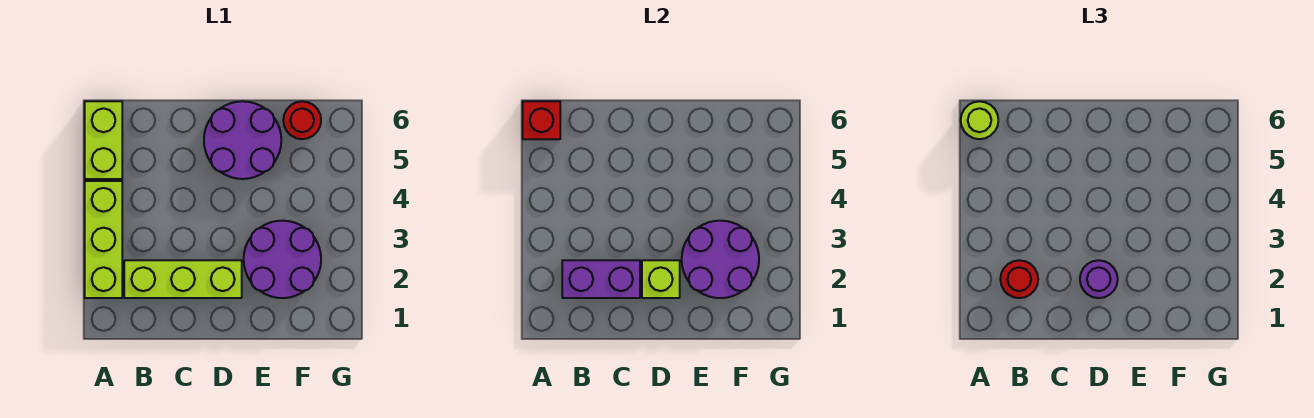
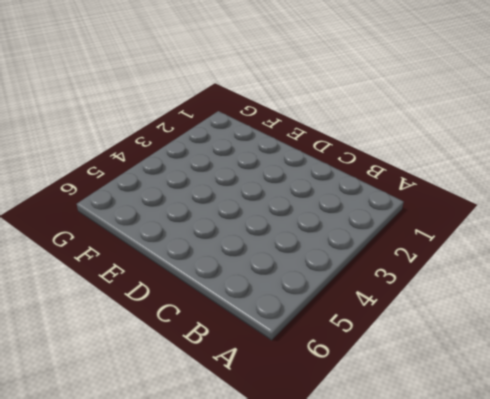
none -> lime brick A2:A4 level 1
none -> lime brick A5:A6 level 1
none -> lime brick B2:D2 level 1

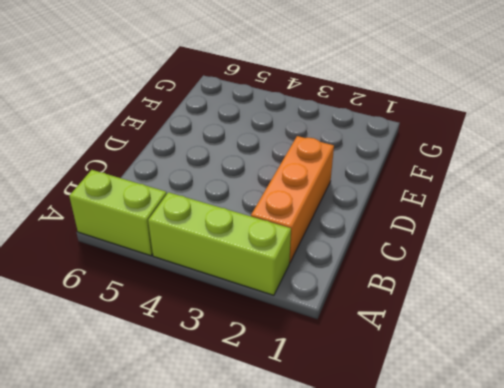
orange brick B2:D2 level 1 -> lime brick B2:D2 level 1
none -> purple round brick D5:E6 level 1
none -> purple round brick E2:F3 level 1
none -> red round brick F6 level 1

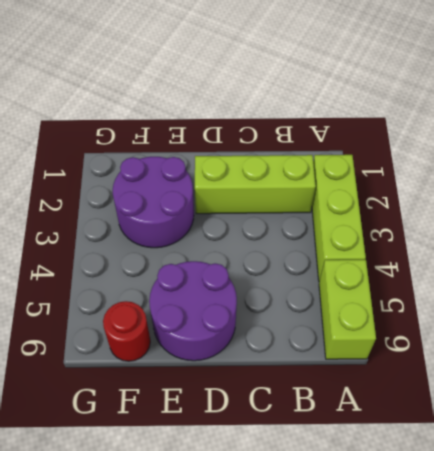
none -> red brick A6 level 2
none -> purple brick B2:C2 level 2
none -> lime brick D2 level 2

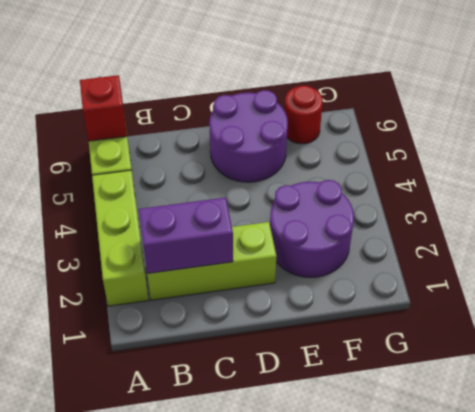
none -> lime brick D2 level 2
none -> purple round brick E2:F3 level 2
none -> lime round brick A6 level 3

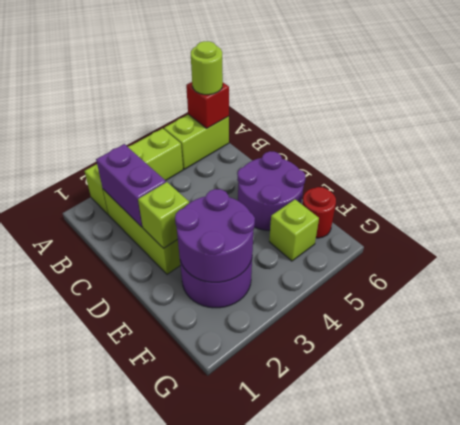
lime brick F5 level 1 -> none
none -> red round brick B2 level 3
none -> purple round brick D2 level 3

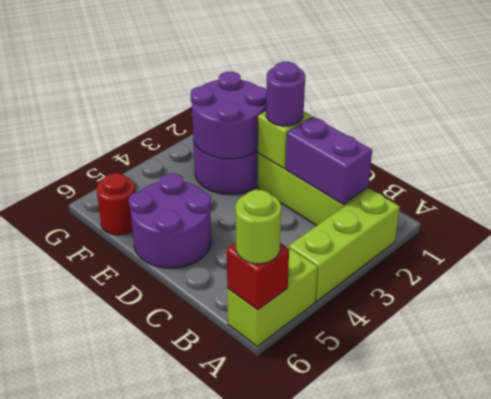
none -> red round brick B2 level 3

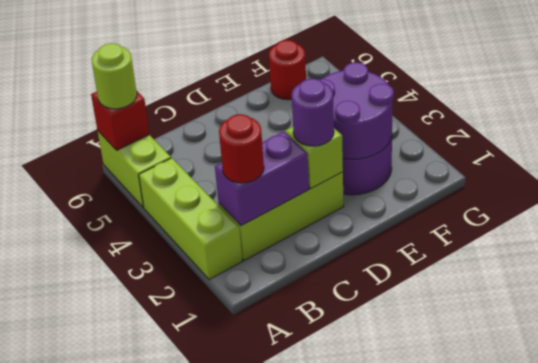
none -> purple round brick D5:E6 level 1

